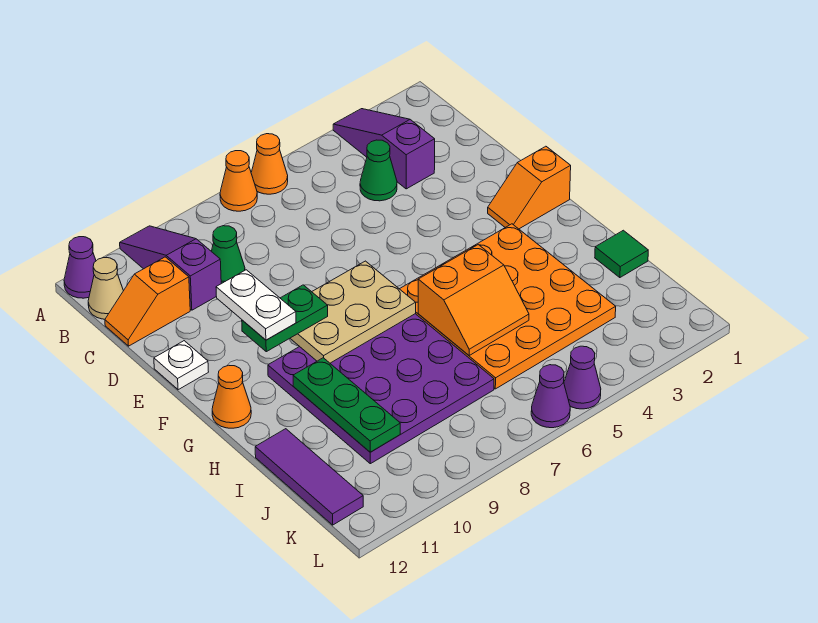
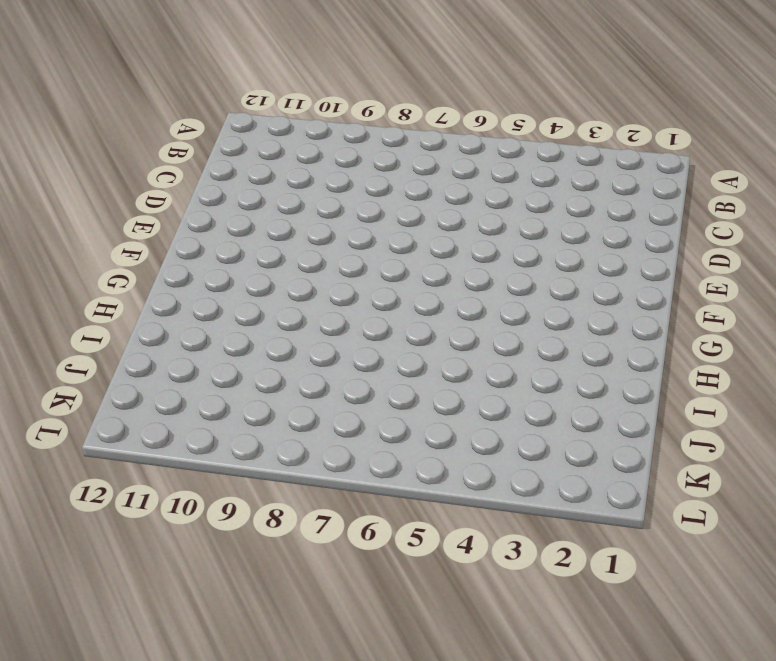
none -> purple slope A3:C3 level 1 top C
none -> orange cone A6 level 1
none -> orange cone A7 level 1

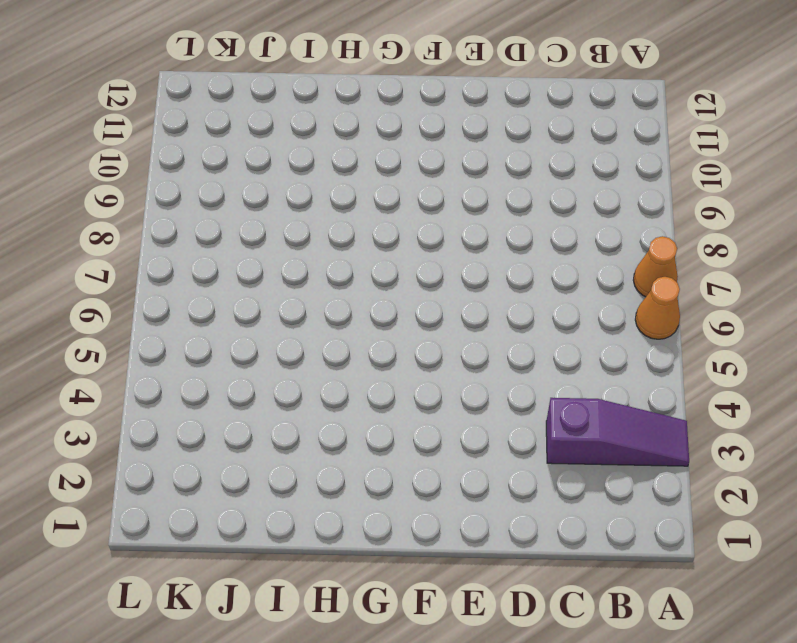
none -> purple slope A10:C10 level 1 top C
none -> purple cone A12 level 1
none -> tan cone B12 level 1

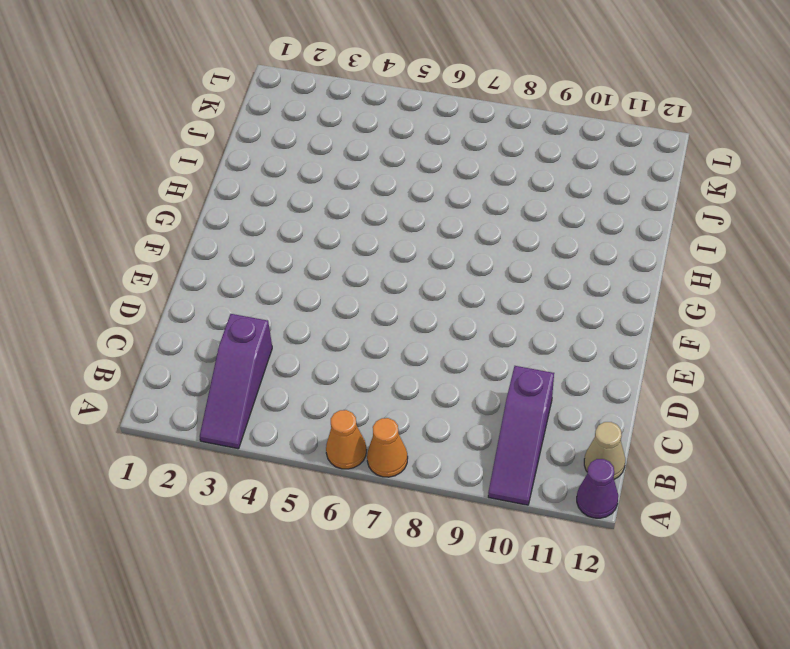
none -> green cone C4 level 1
none -> green cone C9 level 1
none -> orange slope C11:C12 level 1 top 11

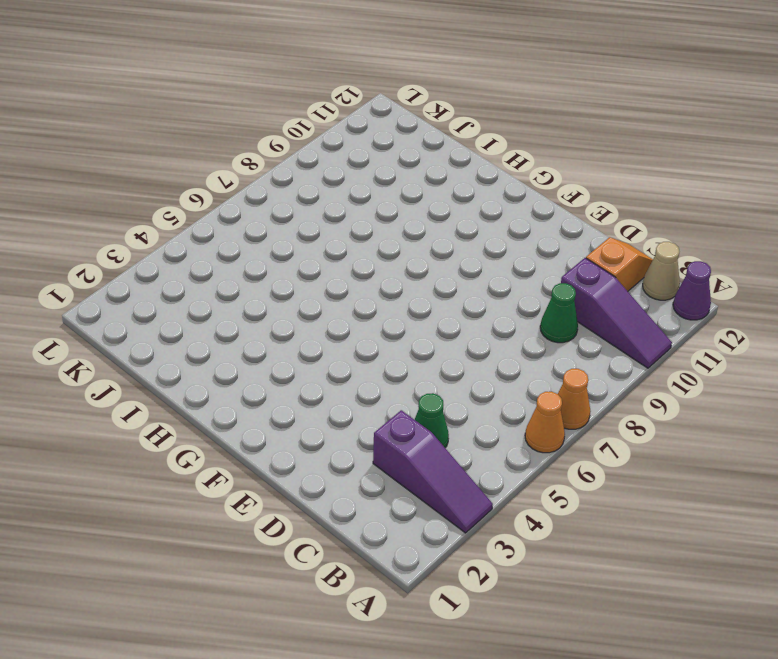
none -> white plate E12 level 1
none -> orange slope F1:F2 level 1 top 1
none -> orange plate G3:J6 level 1

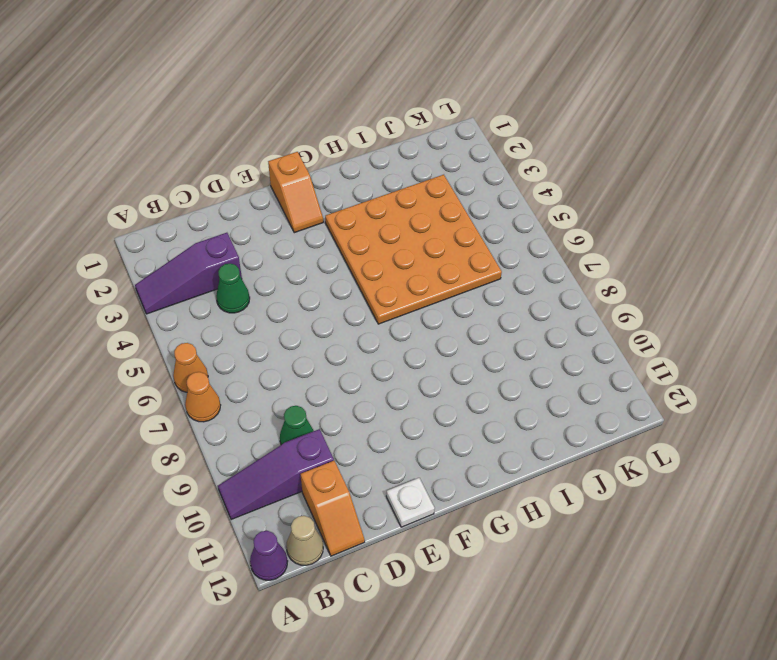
none -> purple plate G7:J10 level 1
none -> orange cone G12 level 1
none -> green tile I1 level 1

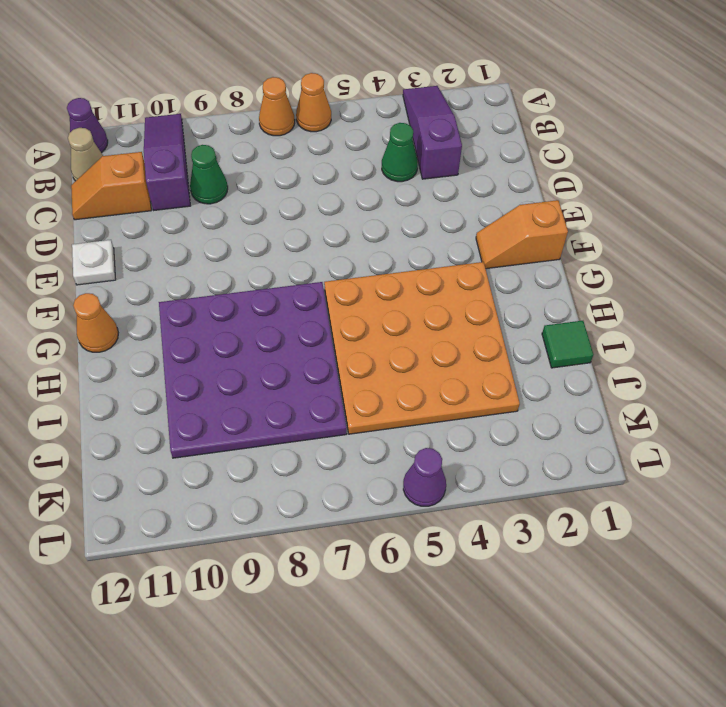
none -> purple tile I12:K12 level 1
none -> purple cone L6 level 1
none -> tan plate F7:G9 level 2

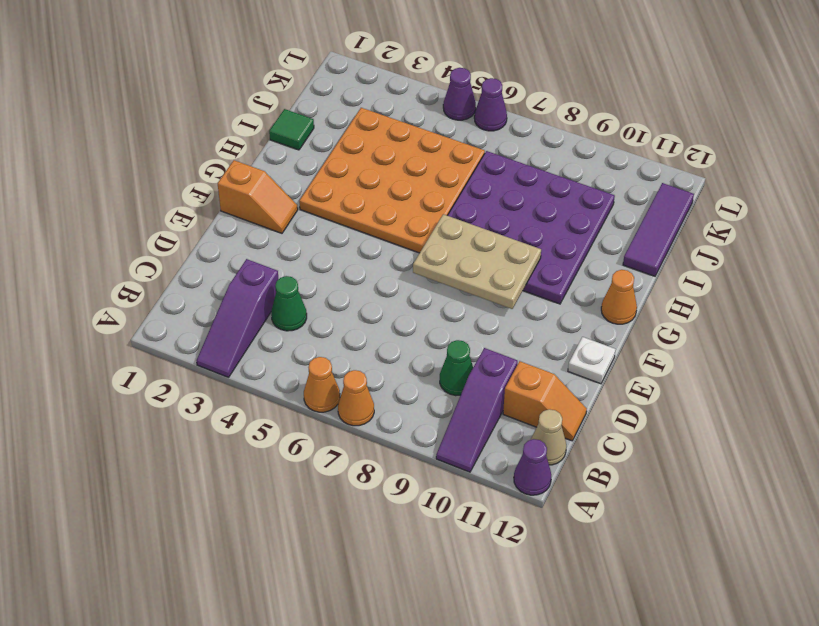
none -> orange slope H5:I6 level 2 top H
none -> green plate H10:J10 level 2
none -> green plate F9:F10 level 3

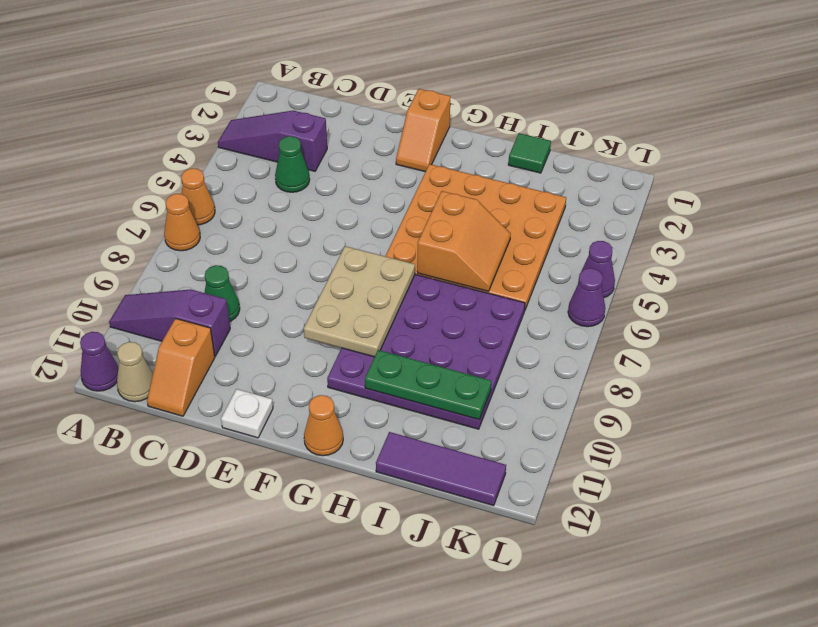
none -> green plate F9:F10 level 3
none -> white plate E10:F10 level 4

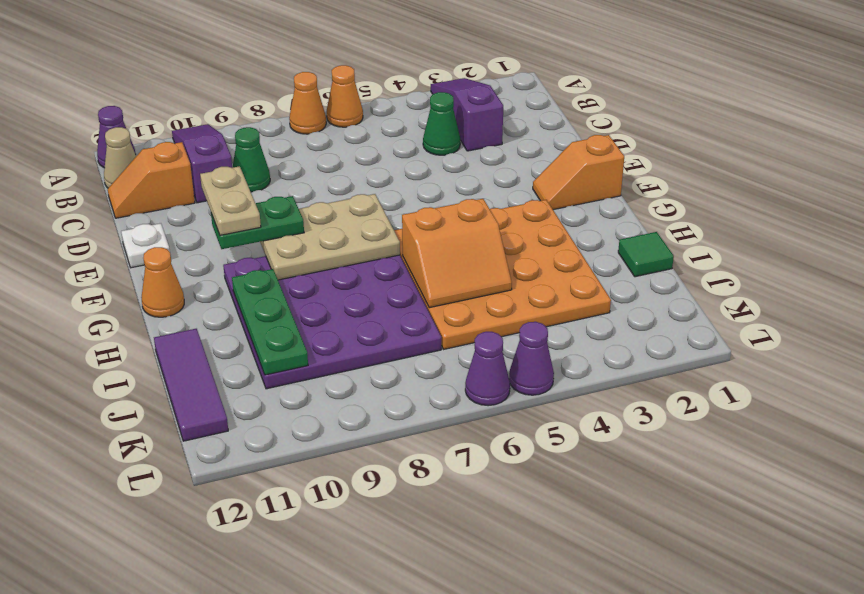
tan plate E10:F10 level 4 -> white plate E10:F10 level 4

